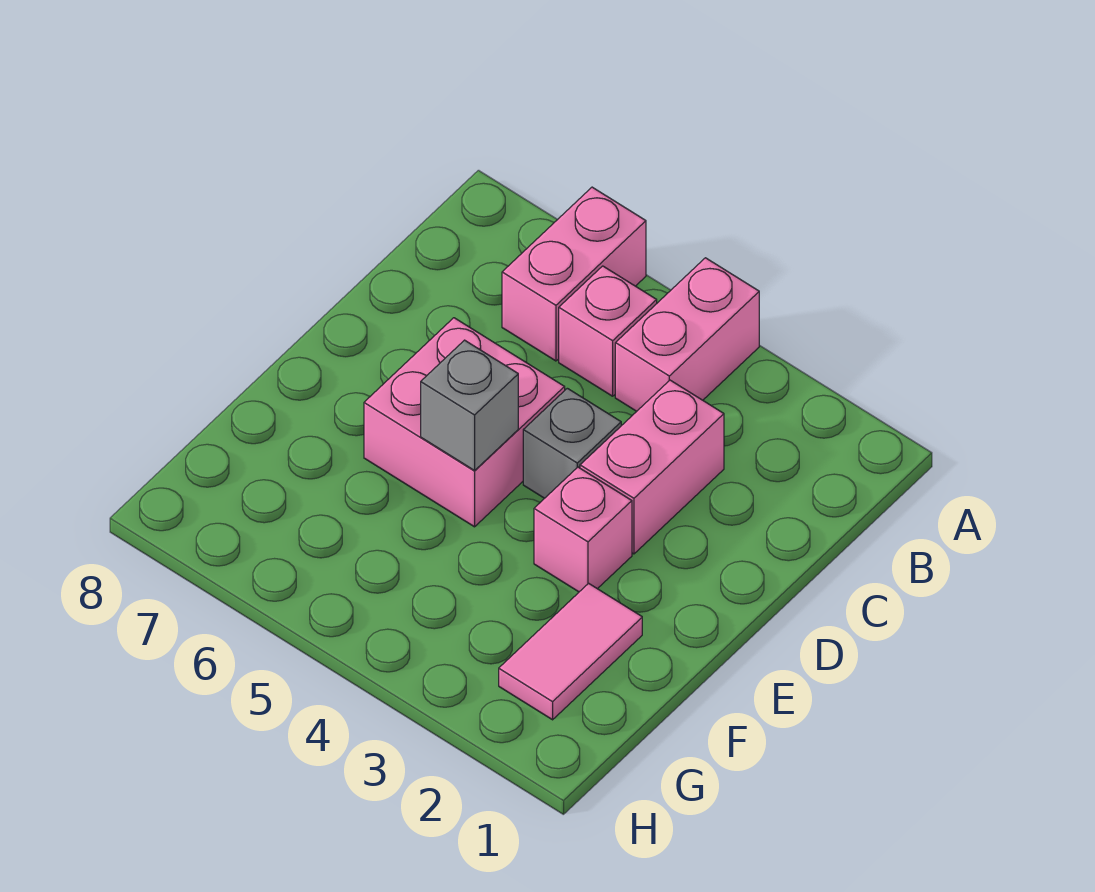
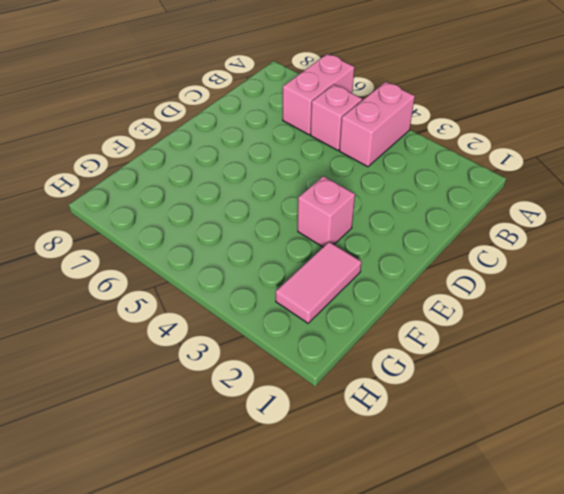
none -> pink brick C3:D3 level 1
none -> grey brick D4 level 1

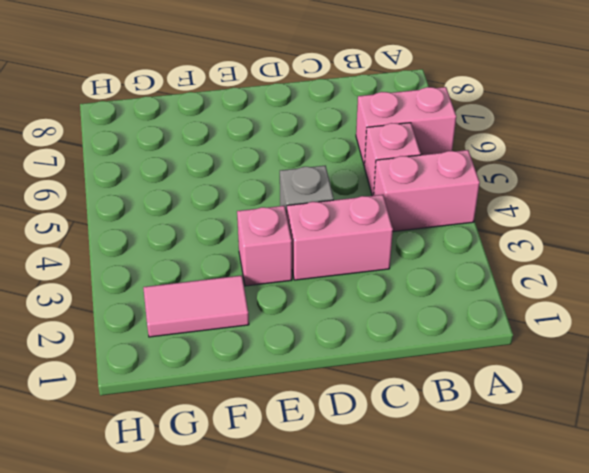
none -> pink brick D5:E6 level 1
none -> grey brick E5 level 2

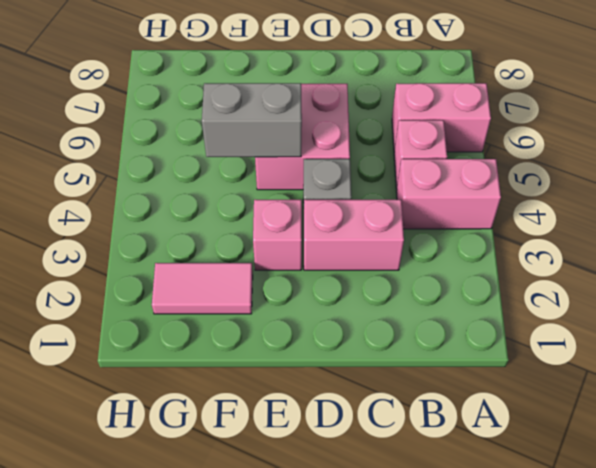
grey brick E5:F5 level 2 -> grey brick E5 level 2

